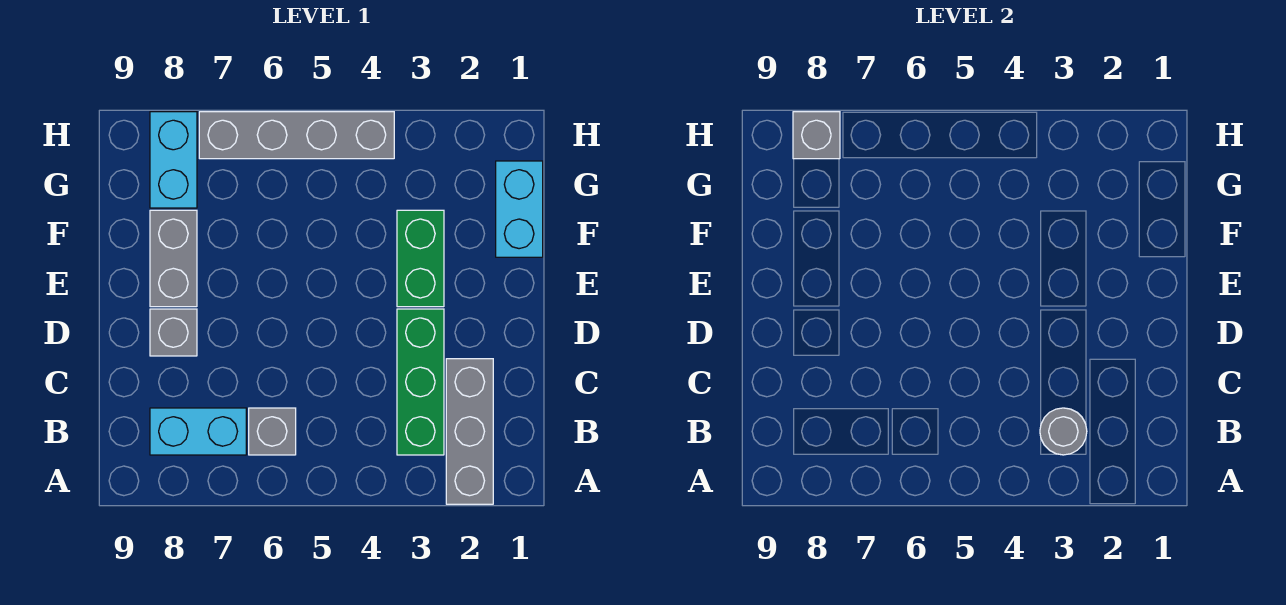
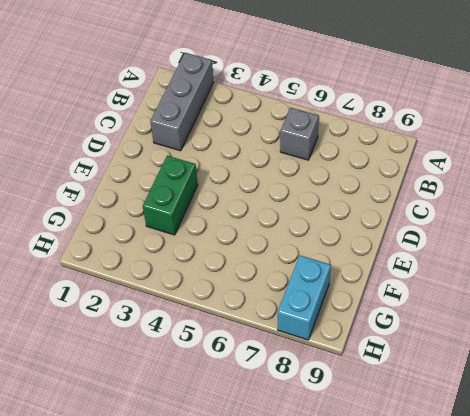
none -> green brick B3:D3 level 1
none -> cyan brick B7:B8 level 1
none -> grey brick D8 level 1

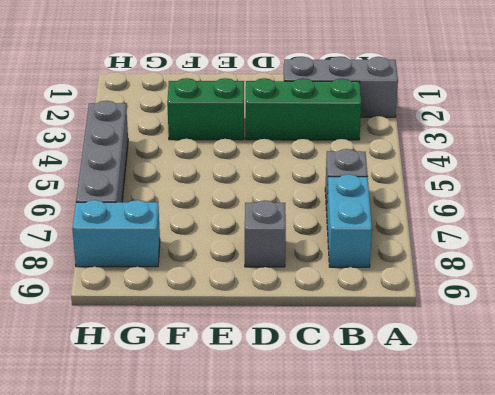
none -> grey brick E8:F8 level 1
none -> cyan brick F1:G1 level 1
none -> grey round brick B3 level 2

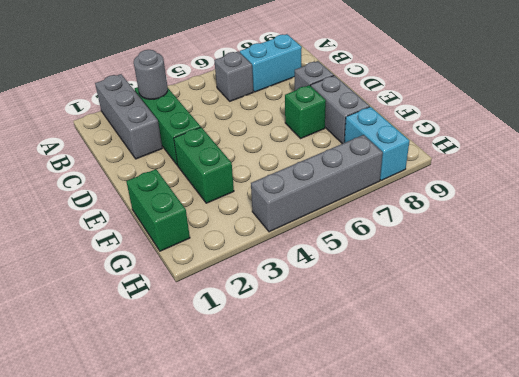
green brick E7 level 1 -> none
green brick F1:G1 level 1 -> cyan brick F1:G1 level 1
none -> grey brick H8 level 2

